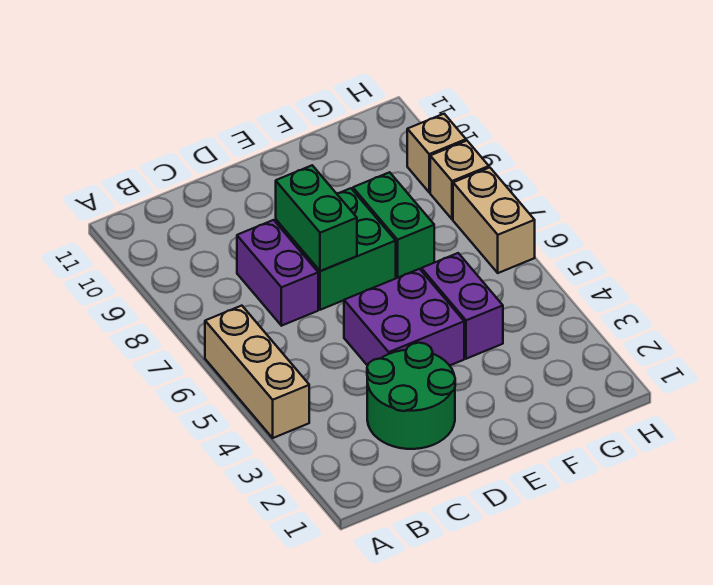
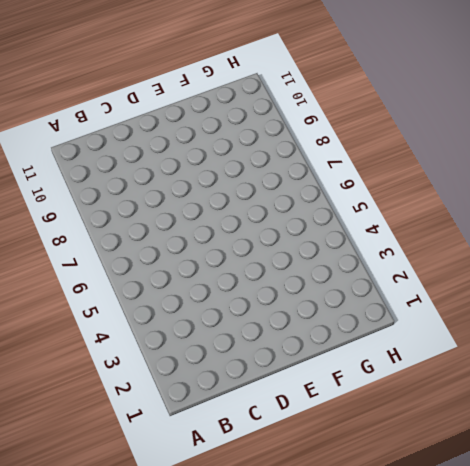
none -> tan brick A4:A6 level 1
none -> green round brick C2:D3 level 1

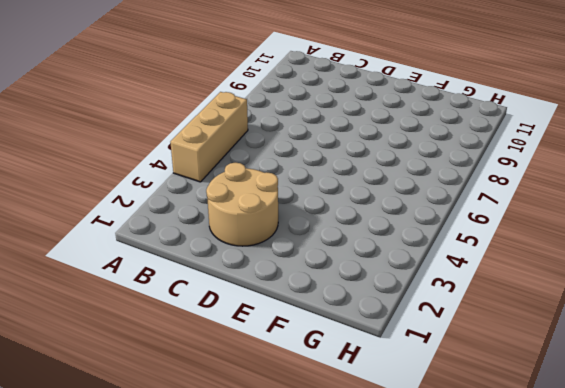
tan round brick C2:D3 level 1 -> green round brick C2:D3 level 1
none -> purple brick C7:C8 level 1
none -> purple brick D4:E5 level 1

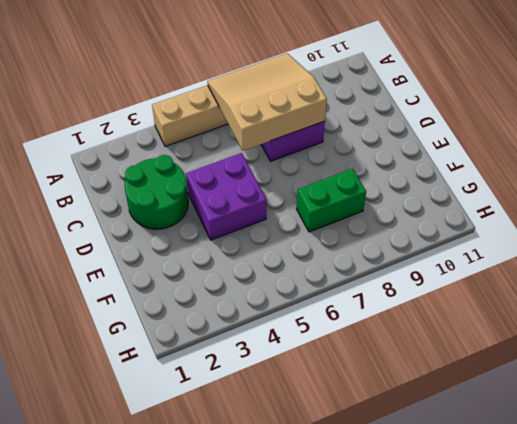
tan slope A6:C8 level 2 top C -> none
none -> green brick D7:E8 level 1
none -> purple brick F4:F5 level 1

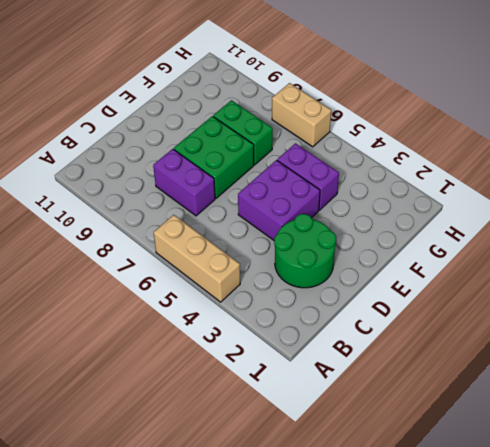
none -> tan brick H8 level 1
none -> tan brick H9 level 1

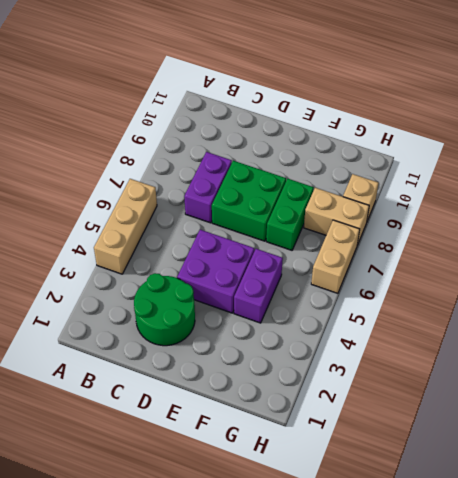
tan brick G8:H8 level 1 -> tan brick H8 level 1
none -> green brick D7:D8 level 2

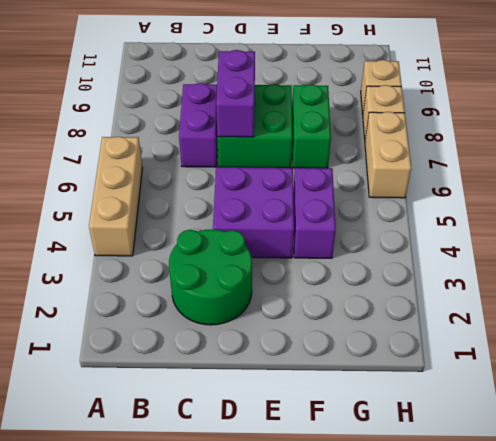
purple brick D7:D8 level 2 -> green brick D7:D8 level 2

